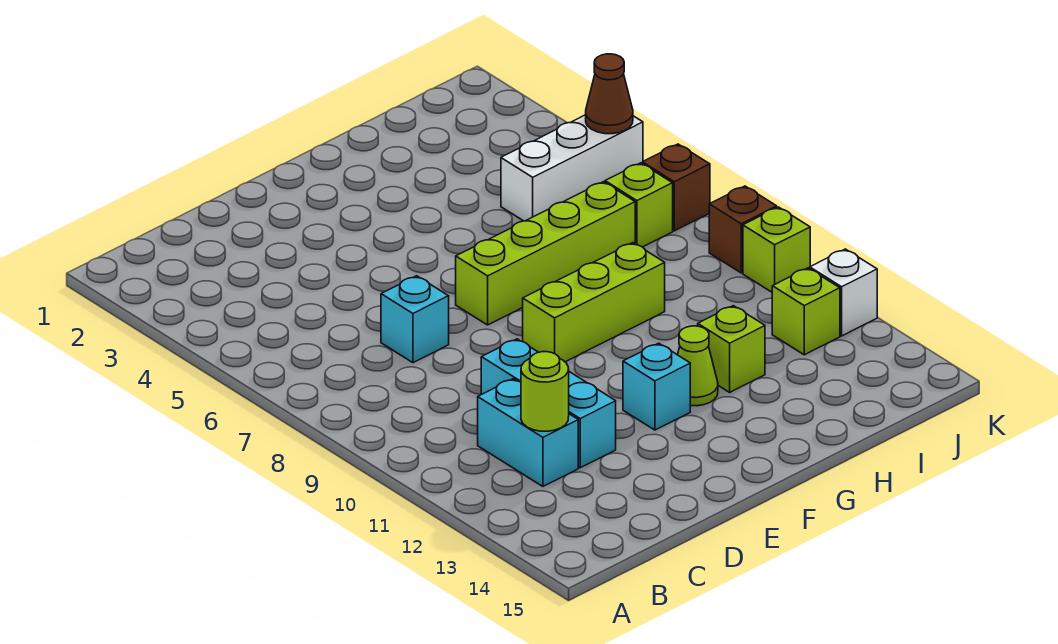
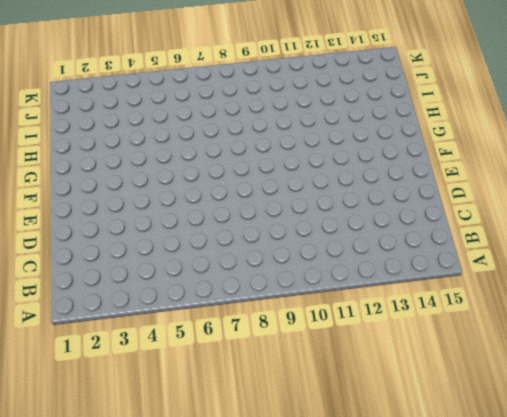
none -> cyan brick C11:C12 level 1
none -> cyan brick D7 level 1
none -> cyan brick D10:D12 level 1

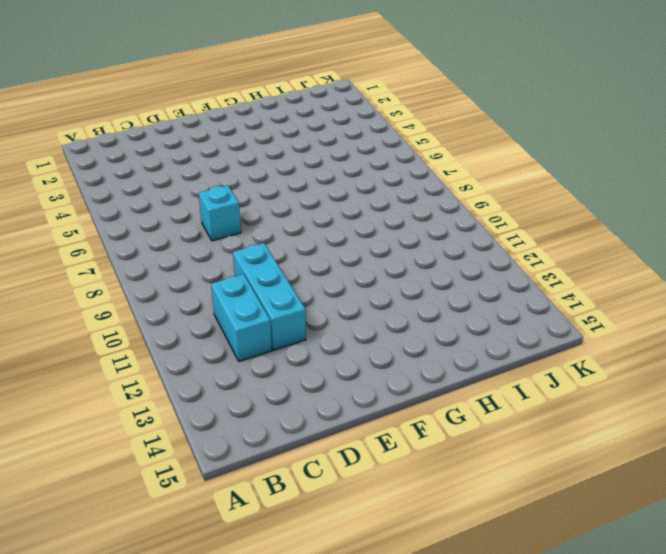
none -> lime brick F7:I7 level 1
none -> lime brick F9:H9 level 1
none -> cyan brick F12 level 1

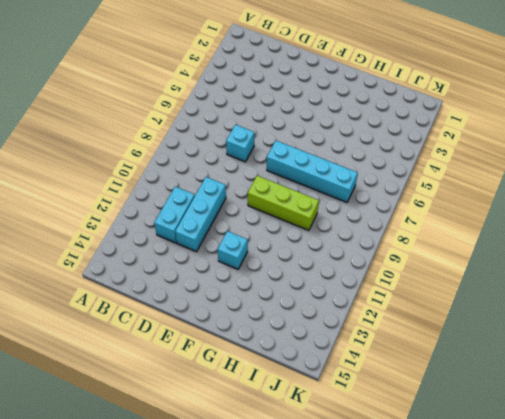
cyan brick F7:I7 level 1 -> lime brick F7:I7 level 1
none -> lime cone G12 level 1
none -> lime brick H12 level 1
none -> white brick I5:K5 level 1

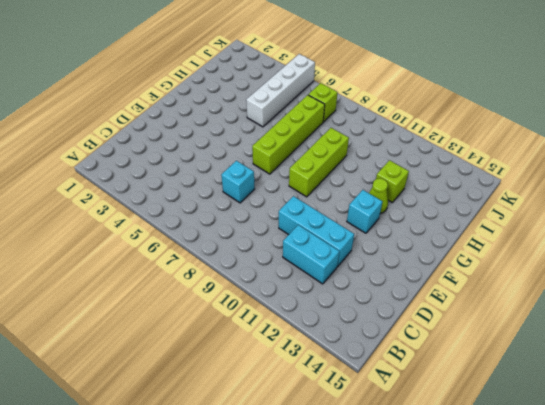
white brick H5:K5 level 1 -> white brick I5:K5 level 1
none -> lime brick J12 level 1
none -> brown brick K7 level 1
none -> brown brick K9 level 1

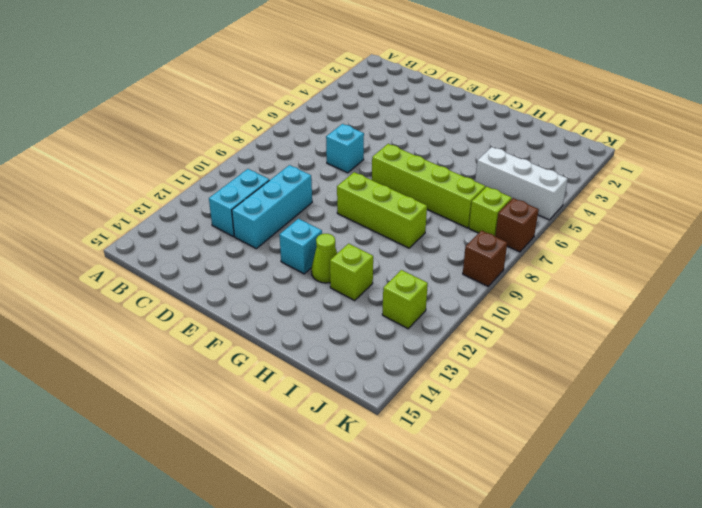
none -> lime brick K10 level 1
none -> white brick K12 level 1
none -> lime round brick C12 level 2

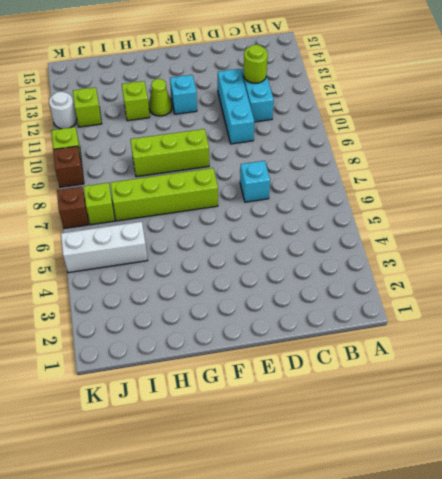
white round brick K12 level 1 -> white brick K12 level 1
none -> brown cone K5 level 2

